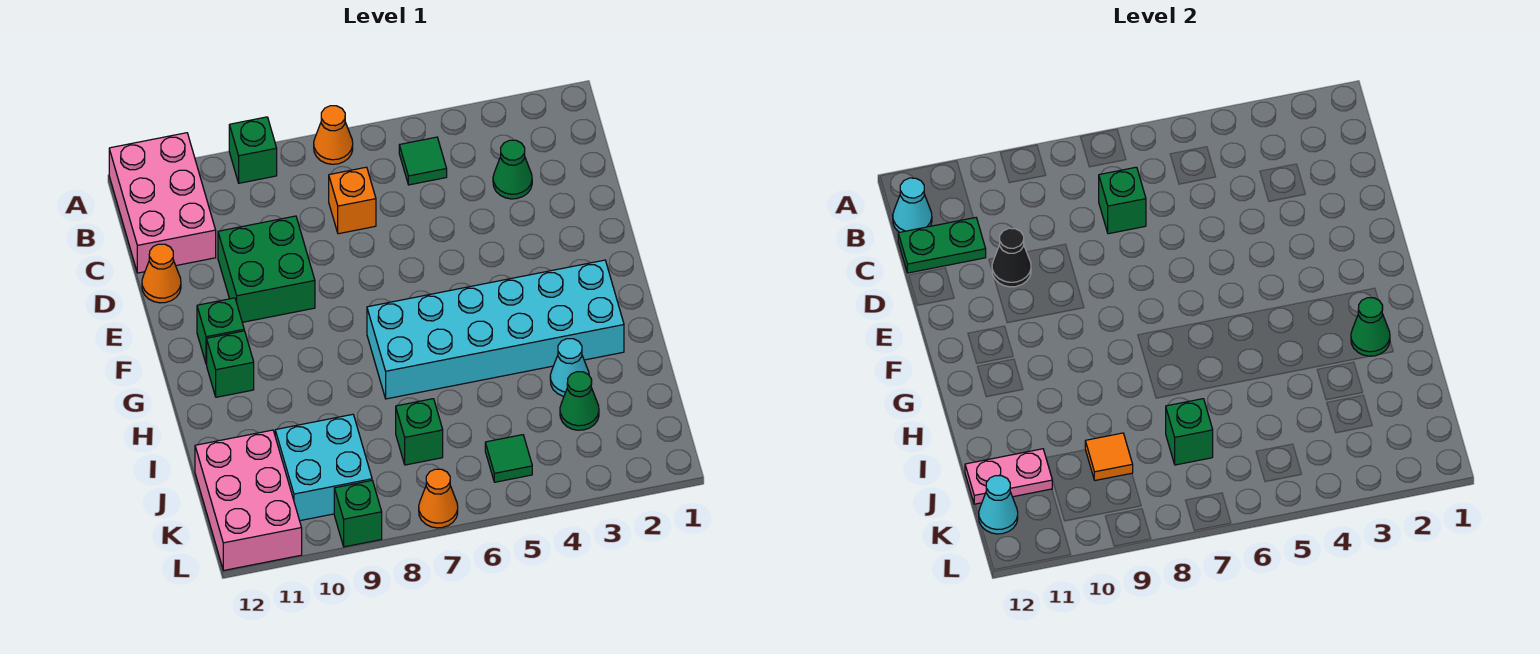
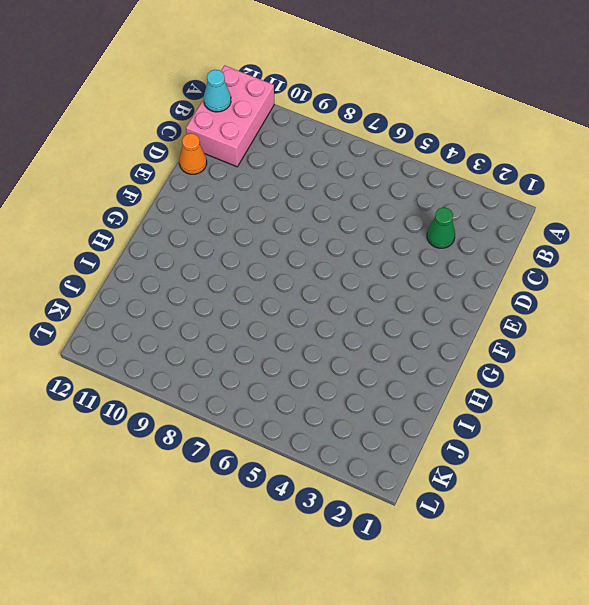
none -> orange cone A7 level 1
none -> green brick A9 level 1
none -> green tile B5 level 1

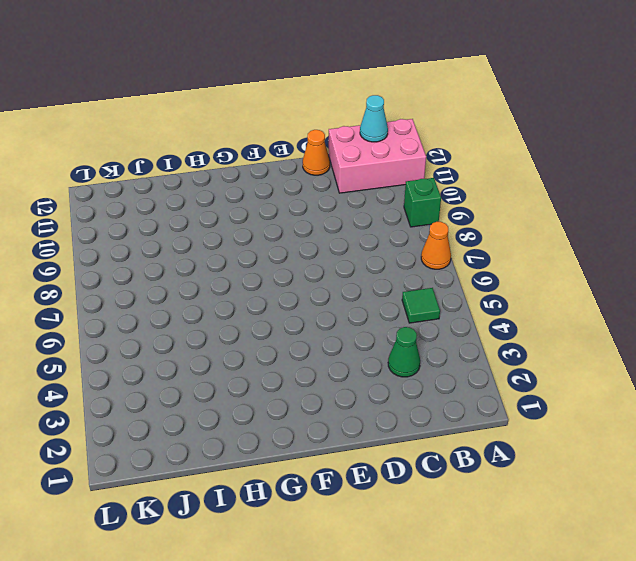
none -> orange brick C7 level 1
none -> green brick D9:E10 level 1
none -> green brick F11 level 1

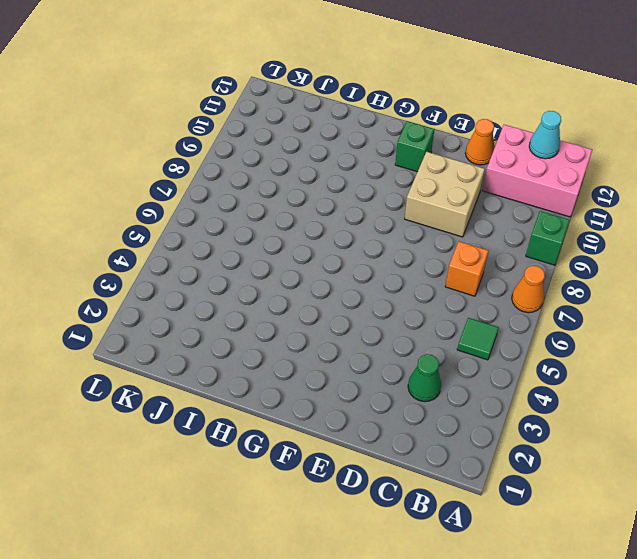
tan brick D9:E10 level 1 -> green brick D9:E10 level 1
none -> cyan brick G2:H7 level 1
none -> green brick G11 level 1
none -> cyan cone I3 level 1

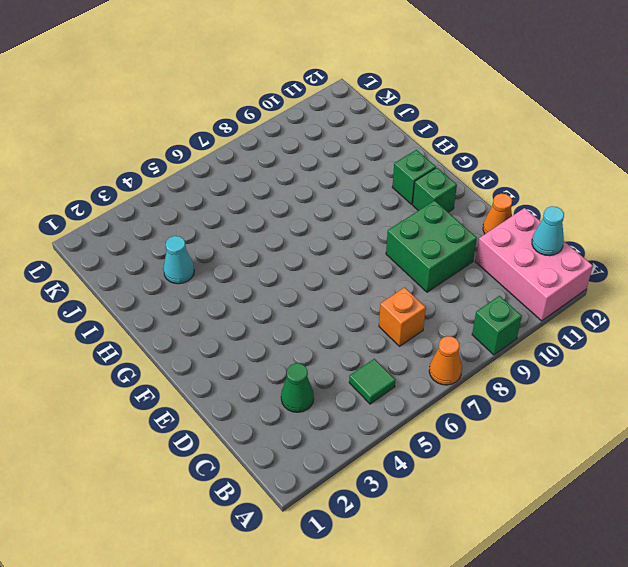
none -> cyan brick G2:H7 level 1
none -> green cone J3 level 1
none -> green brick J7 level 1

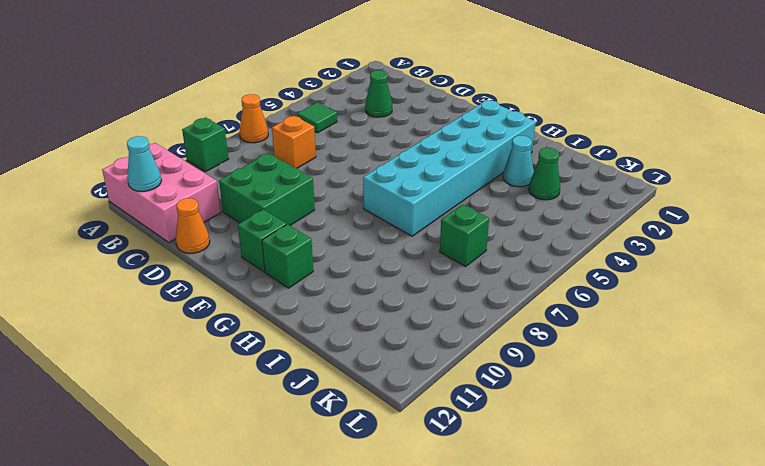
none -> cyan brick J9:K10 level 1
none -> pink brick J11:L12 level 1
none -> green tile K5 level 1

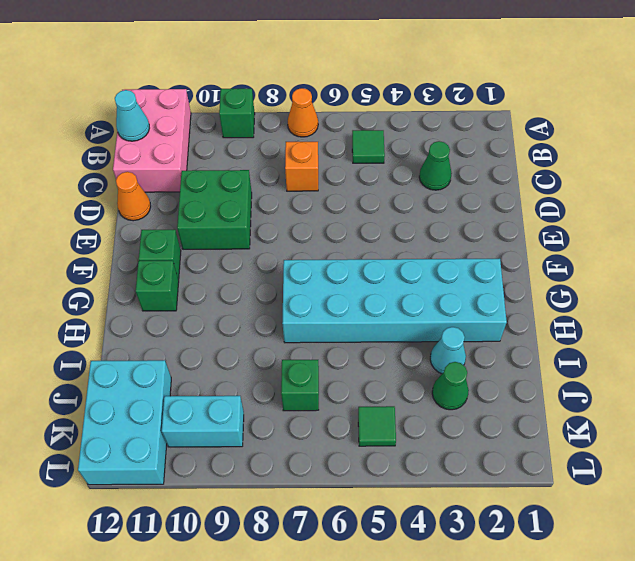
cyan brick J11:L12 level 1 -> pink brick J11:L12 level 1
cyan brick K9:K10 level 1 -> cyan brick J9:K10 level 1
none -> orange cone L7 level 1
none -> green brick L9 level 1
none -> green brick C7 level 2

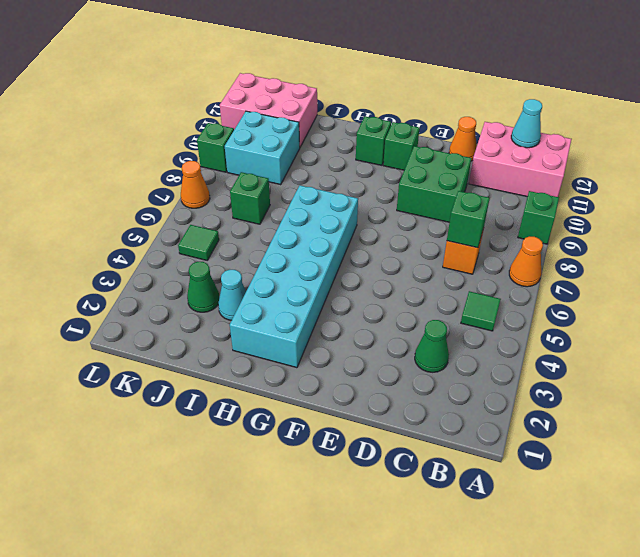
none -> green plate C11:C12 level 2
none -> black cone D10 level 2
none -> green cone H2 level 2

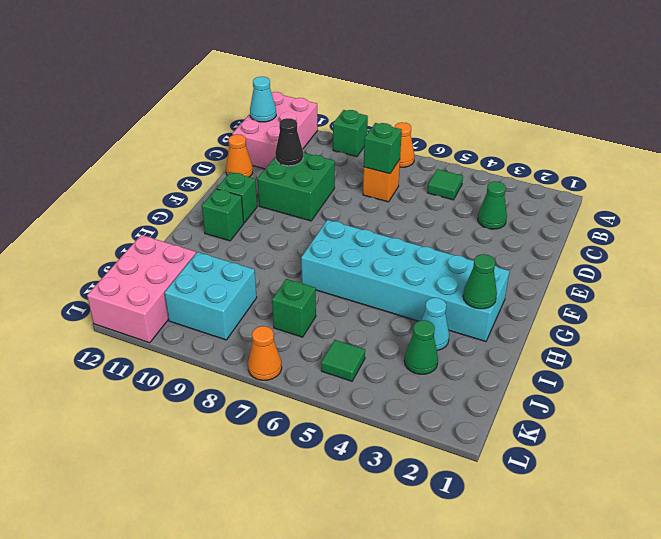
none -> green brick L9 level 1
none -> green plate C11:C12 level 2
none -> green brick J7 level 2

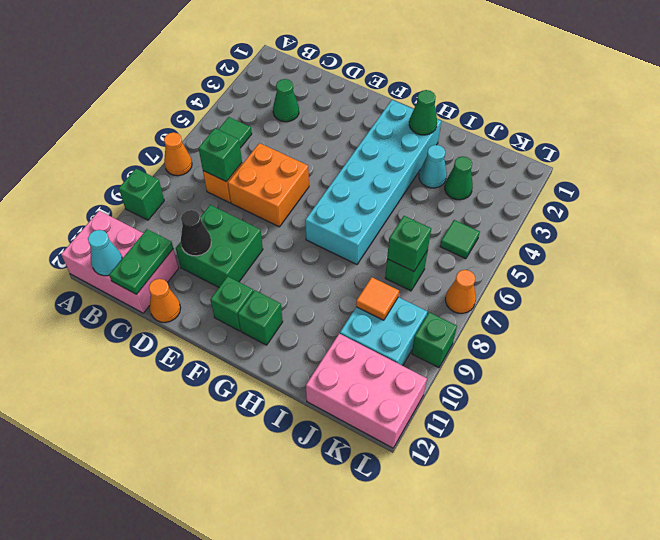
orange brick D6:E7 level 1 -> none
none -> pink plate J11:J12 level 2
none -> cyan cone K12 level 2

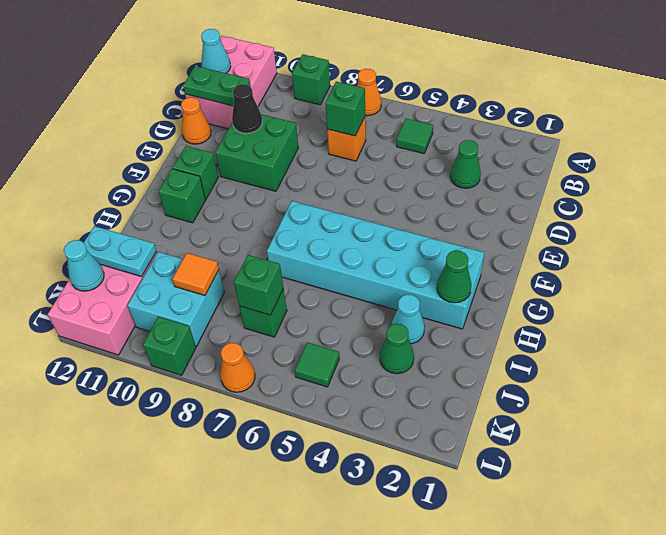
cyan plate J11:J12 level 2 -> pink plate J11:J12 level 2

